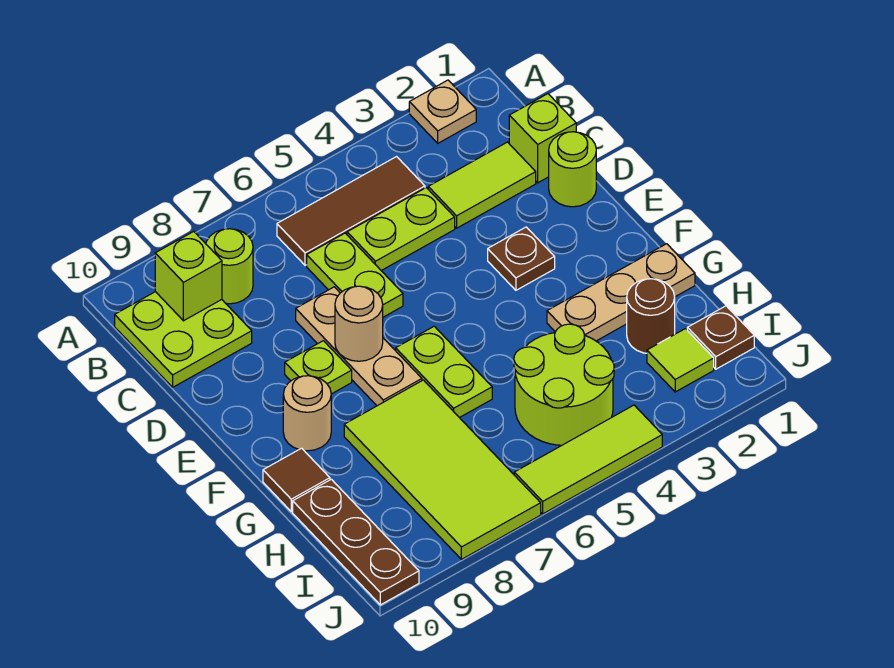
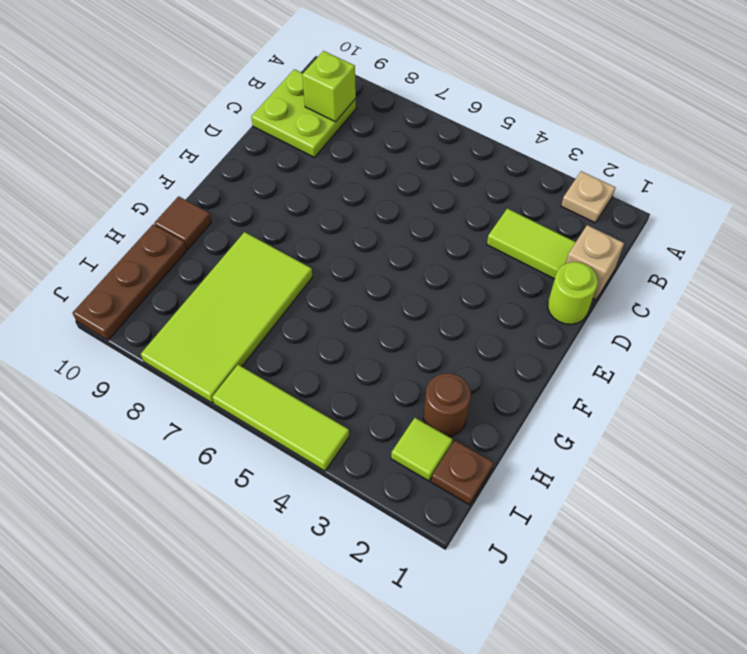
tan brick C1 level 1 -> lime brick C1 level 1
none -> brown tile B4:B6 level 1
none -> lime round brick B8 level 1
none -> lime plate C4:C5 level 1

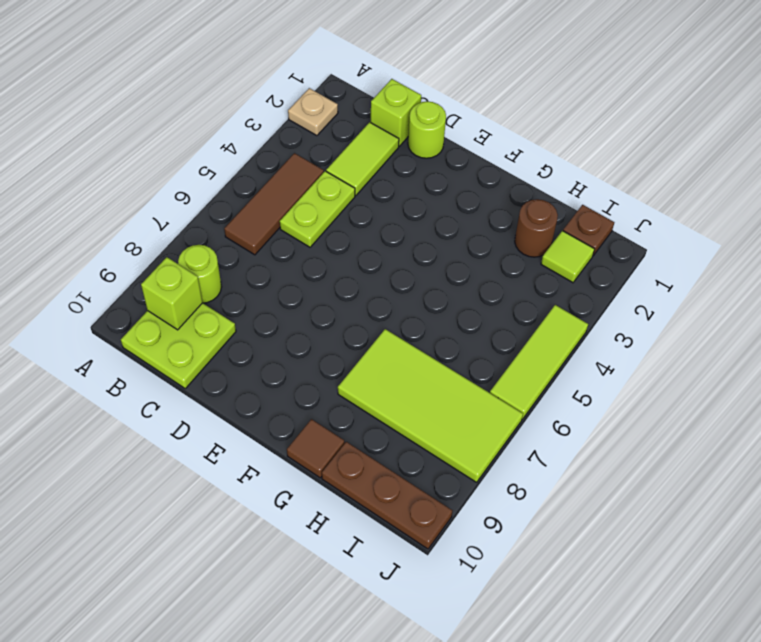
none -> lime plate C6:D6 level 1
none -> tan plate D7:F7 level 1
none -> brown plate E3 level 1

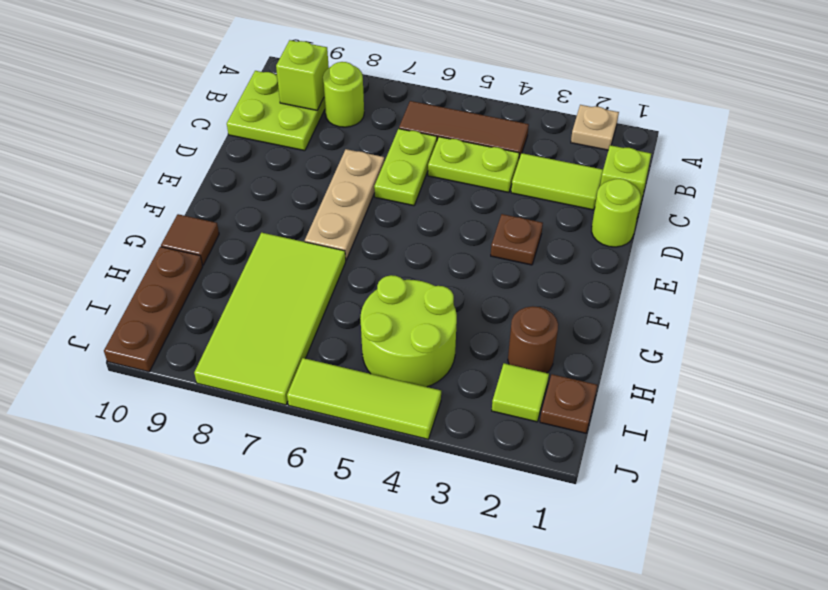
none -> lime plate E8 level 1
none -> lime plate F6:G6 level 1
none -> tan round brick F9 level 1

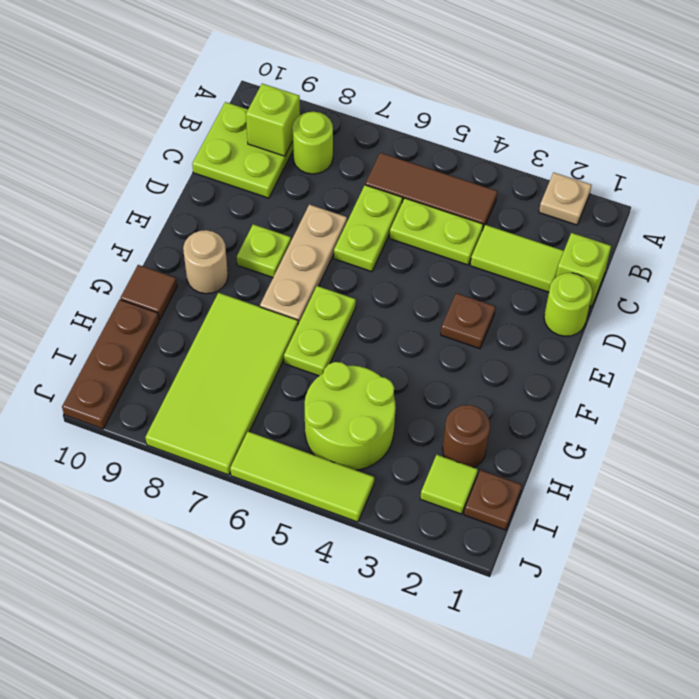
none -> tan plate G1:G3 level 1
none -> tan round brick E7 level 2

